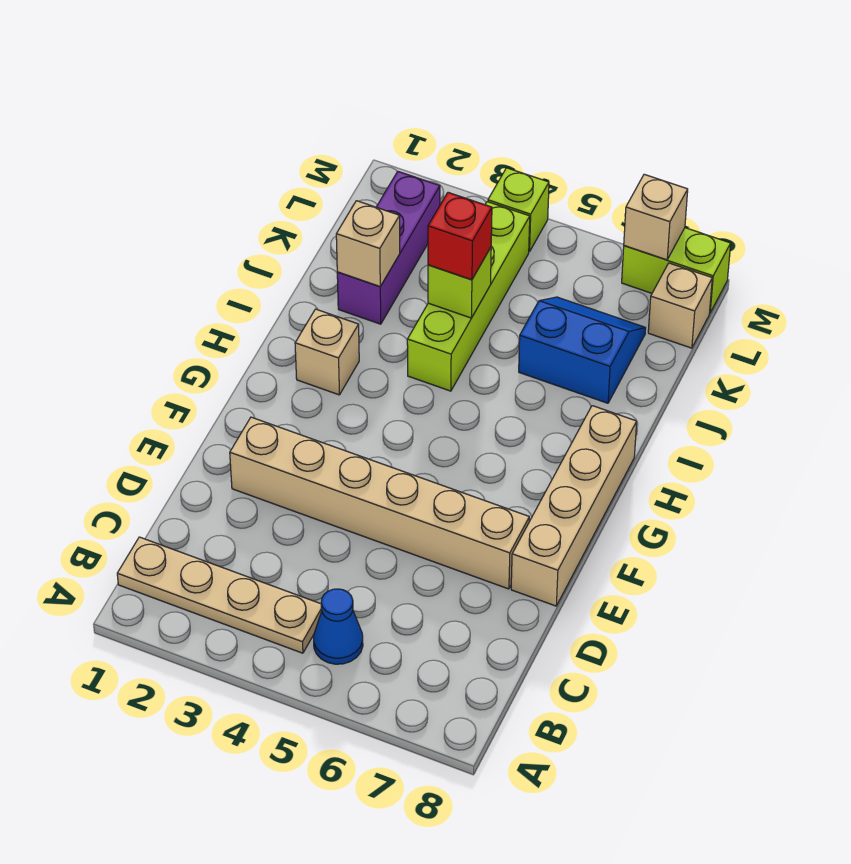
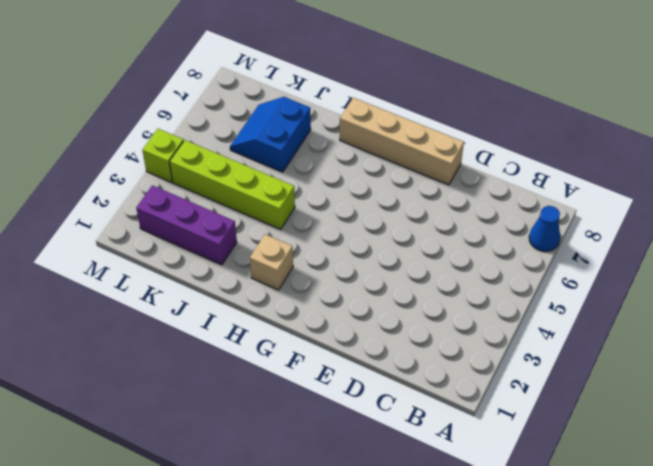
blue cone A7 level 1 -> blue cone B5 level 1
none -> tan plate B1:B4 level 1
none -> tan brick E2:E7 level 1
none -> tan brick L8 level 1

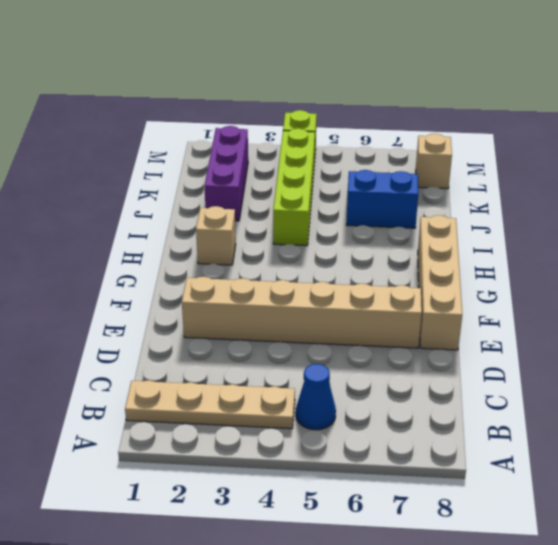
none -> lime brick M7:M8 level 1
none -> tan brick J2 level 2
none -> lime brick J4 level 2

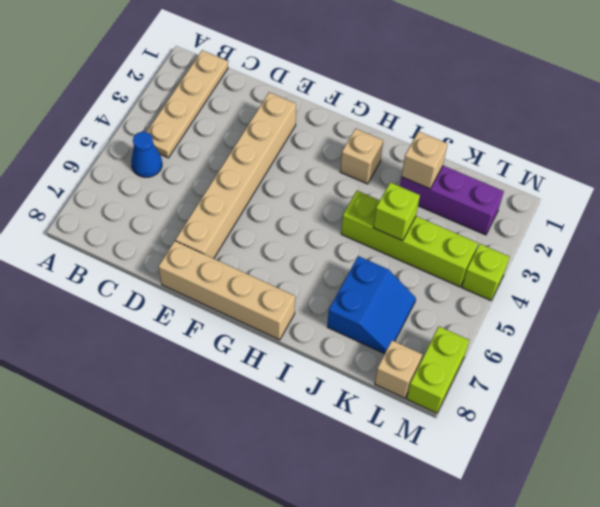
none -> tan brick M7 level 2
none -> red brick J4 level 3

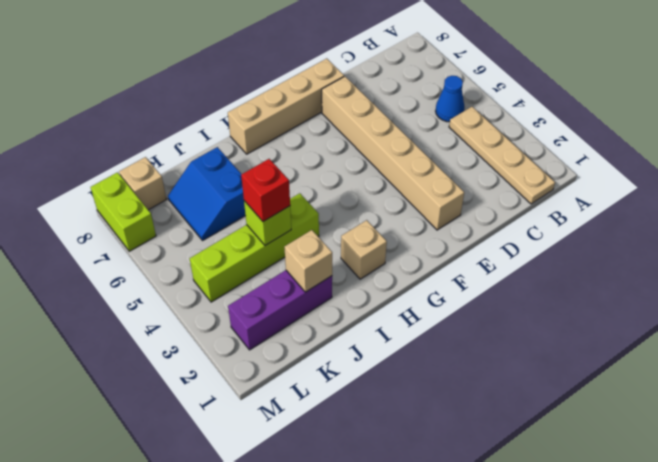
none -> lime brick M4 level 1
none -> tan brick M7 level 2

